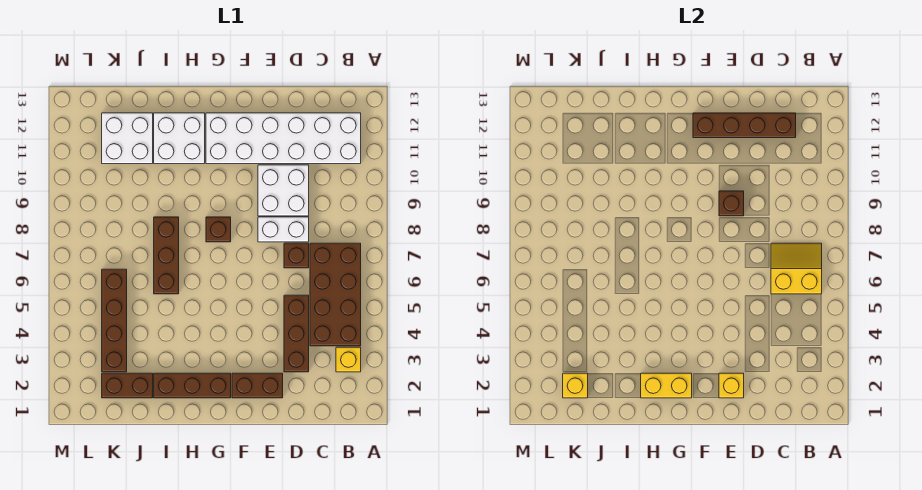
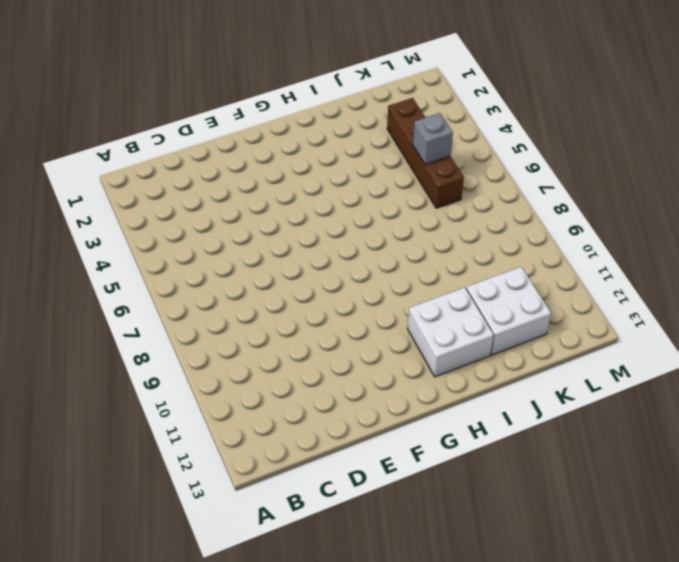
grey brick K5 level 2 -> none
none -> yellow brick B3 level 1
none -> brown brick B4:C7 level 1
none -> white brick B11:G12 level 1

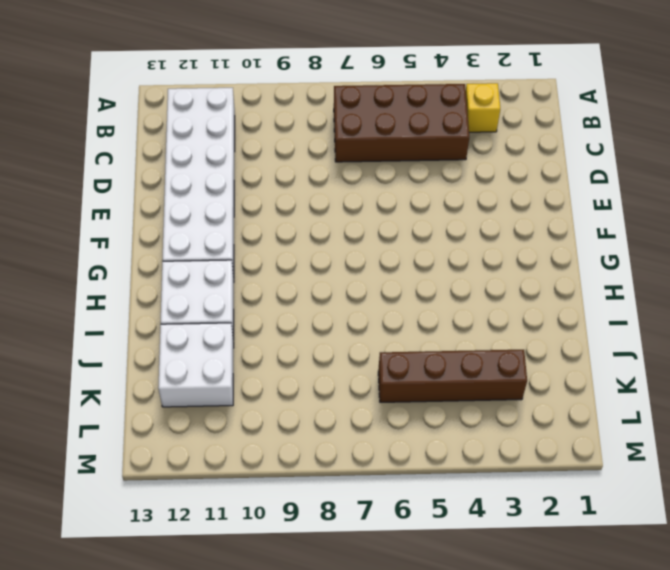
none -> brown brick D3:D5 level 1
none -> brown brick D7 level 1
none -> white brick D8:E8 level 1

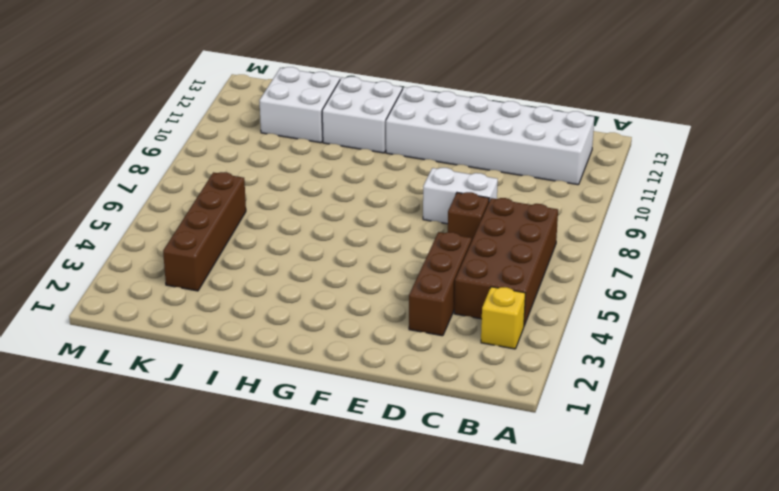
none -> white brick D9:E10 level 1
none -> brown brick E2:F2 level 1
none -> brown brick G2:I2 level 1

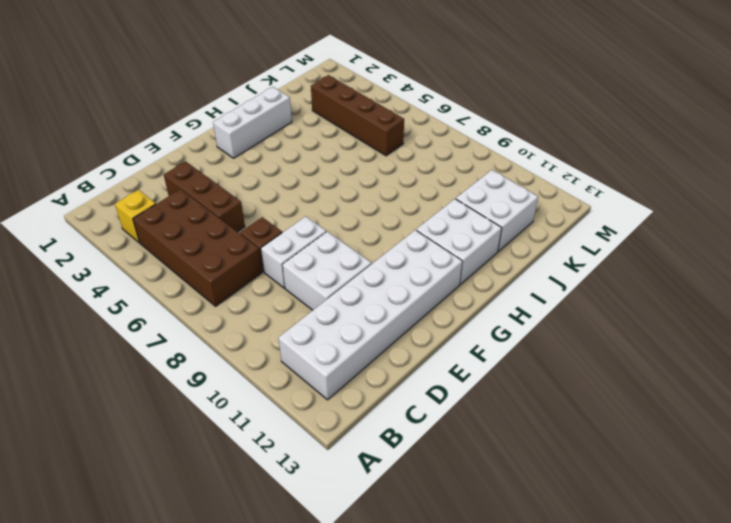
white brick G2:I2 level 1 -> brown brick G2:I2 level 1
none -> brown brick E2:F2 level 1
none -> brown brick G8 level 1
none -> brown brick I6:I8 level 1

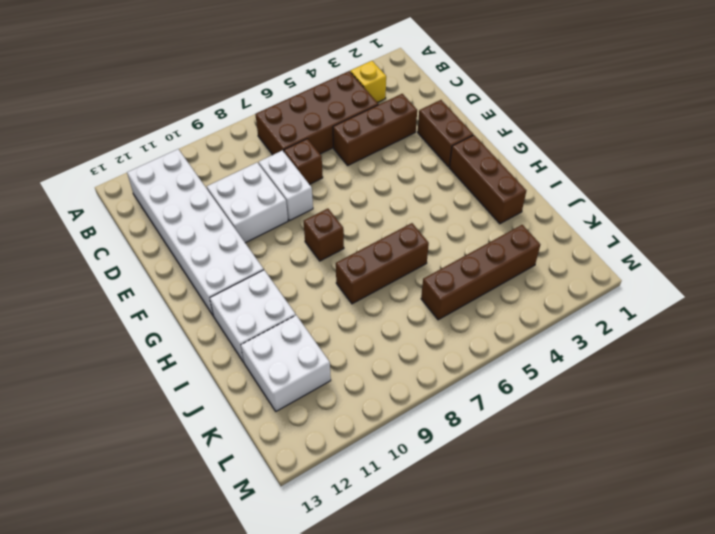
none -> brown brick J2:K2 level 1
none -> yellow slope B6:C7 level 2 top 6
none -> brown brick C12:F12 level 2

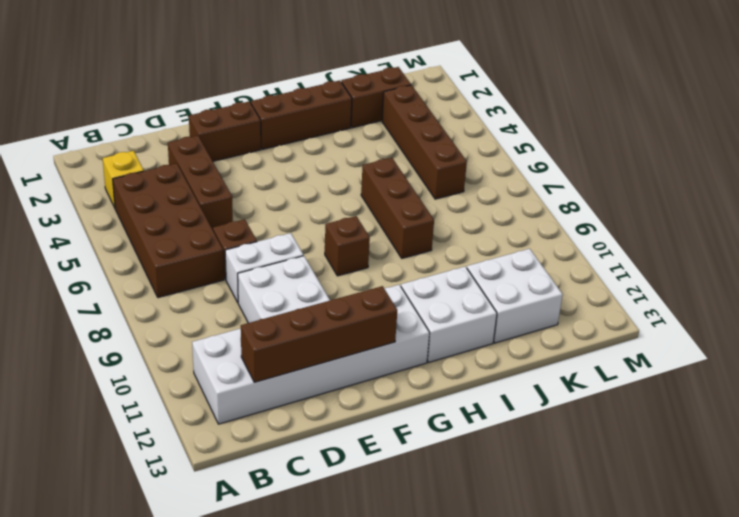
none -> yellow slope B6:C7 level 2 top 6
none -> yellow brick E2 level 2
none -> brown brick E9 level 2

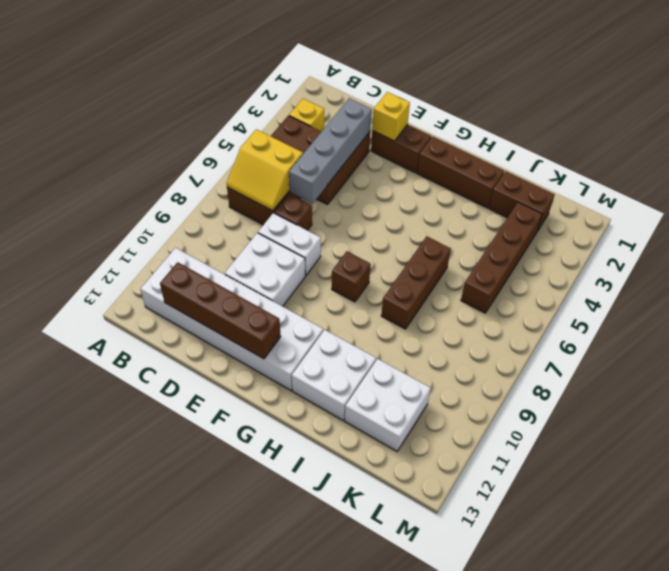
grey brick D3:D6 level 2 -> none
none -> brown brick E9 level 2
none -> yellow brick G2:H2 level 2
none -> yellow brick K2 level 2

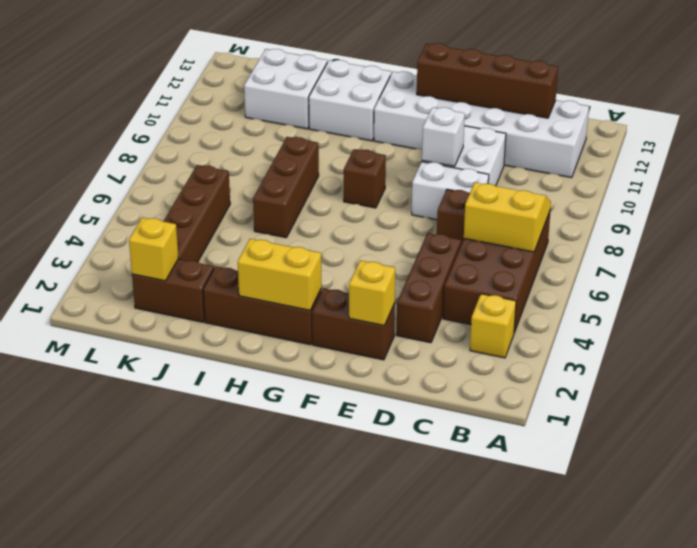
white brick E9 level 2 -> brown brick E9 level 2

